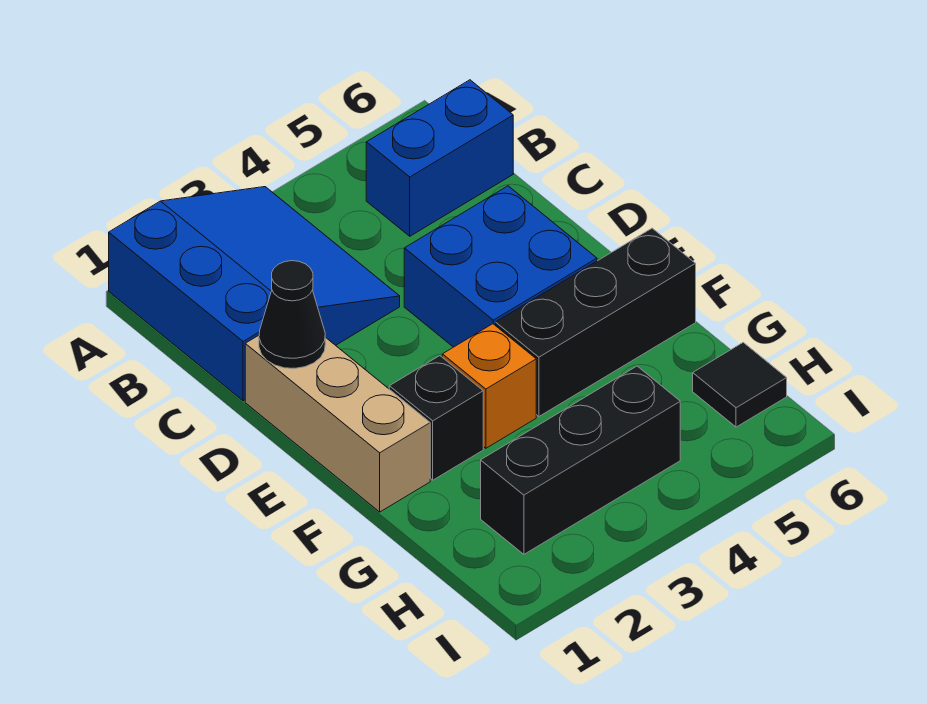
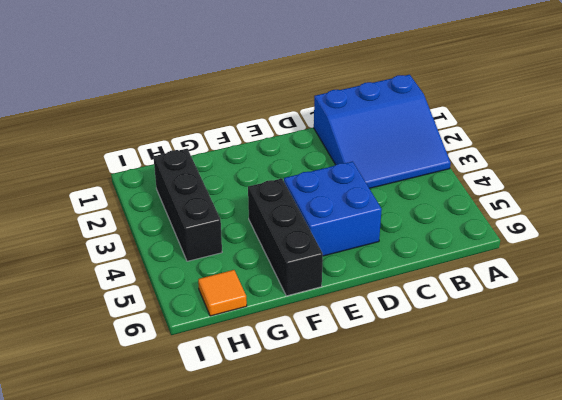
orange tile H6 level 1 -> black tile H6 level 1
none -> blue brick B5:B6 level 1
none -> tan brick D1:F1 level 1

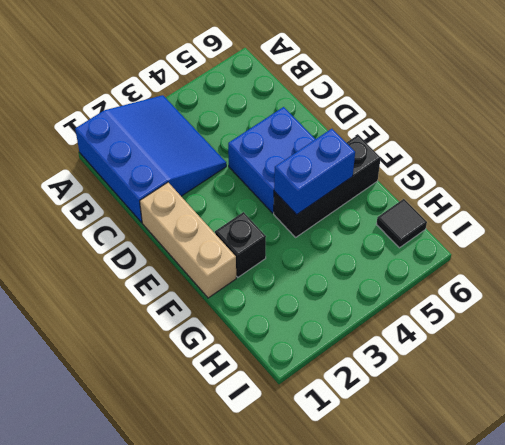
blue brick F4:F5 level 2 -> blue brick B5:B6 level 1
none -> orange brick F3 level 1
none -> black brick H2:H4 level 1

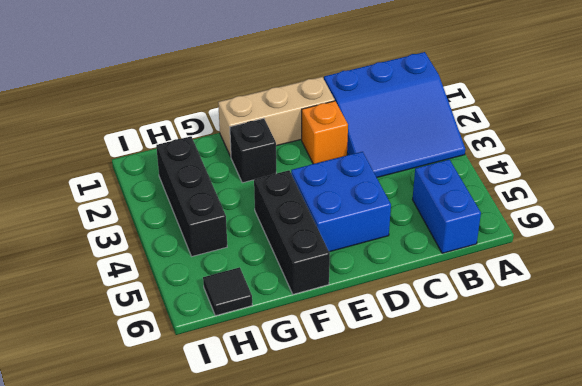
orange brick D2 level 1 -> orange brick F3 level 1
none -> black cone D1 level 2

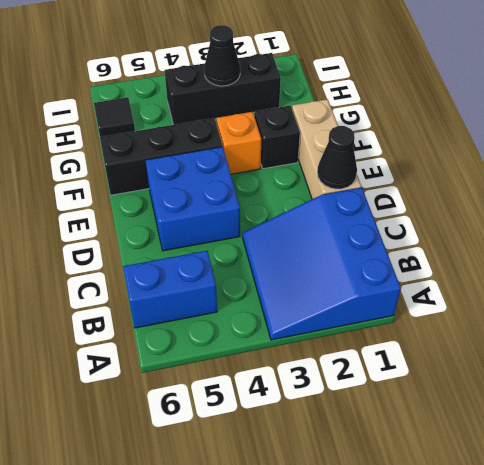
black cone H3 level 2 -> none

